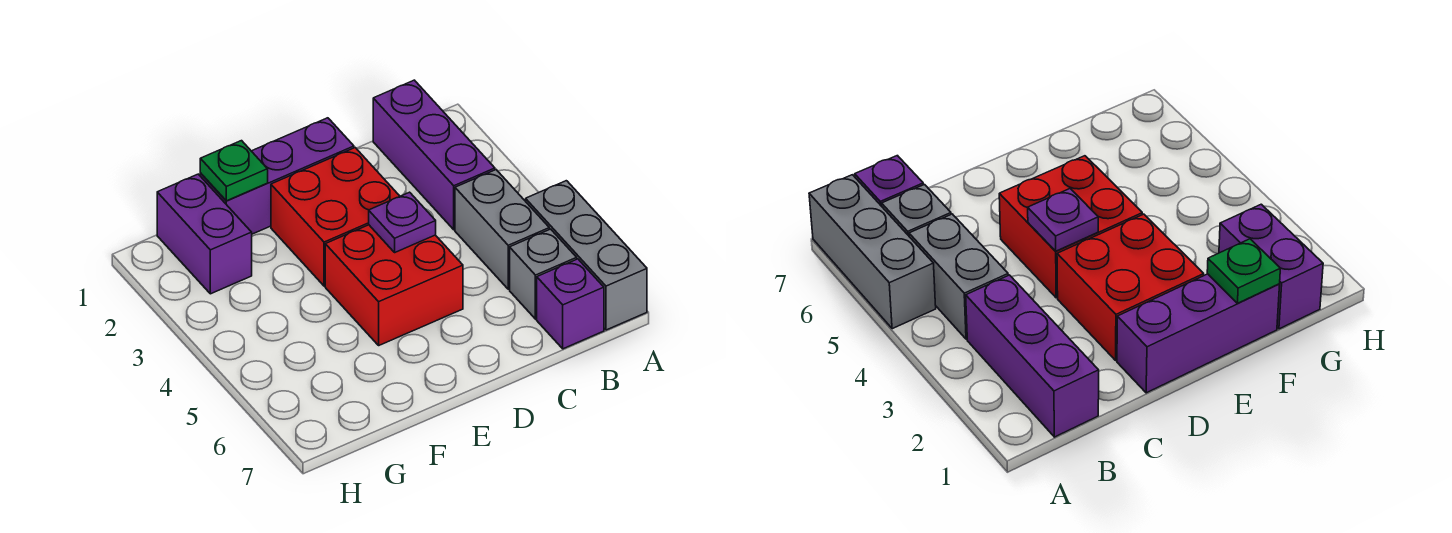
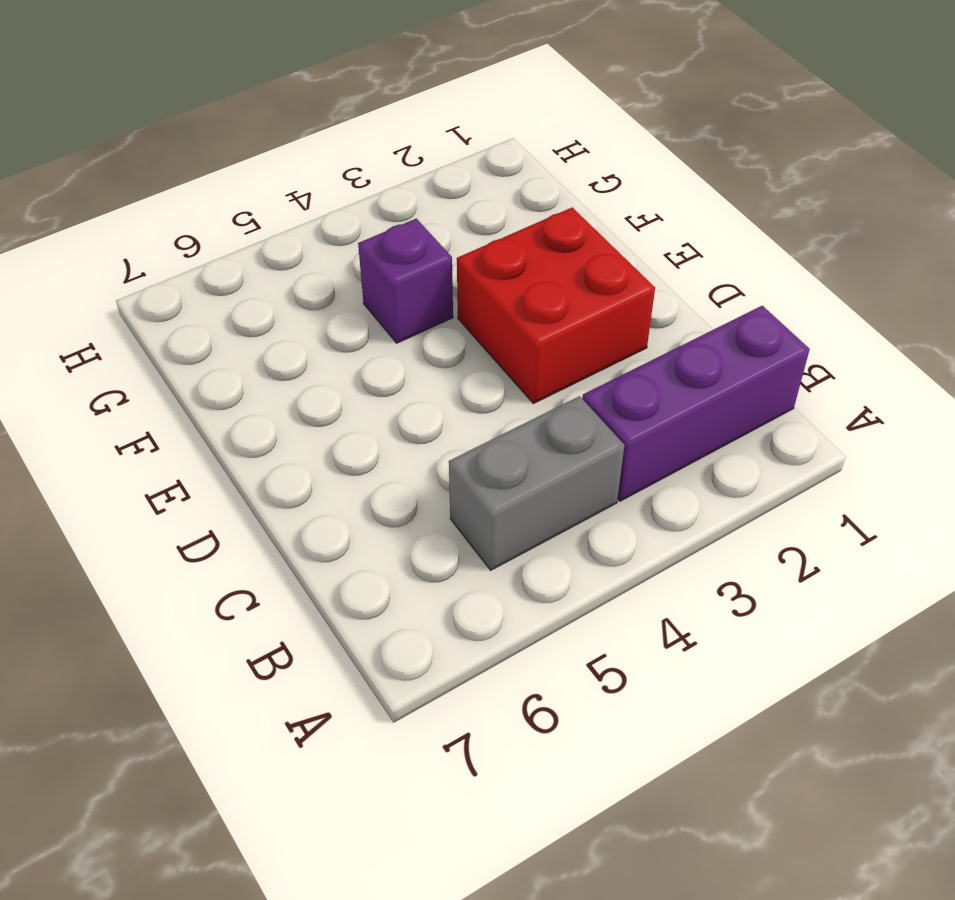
purple brick F4 level 1 -> purple brick B7 level 1
none -> grey brick A5:A7 level 1
none -> grey brick B6 level 1

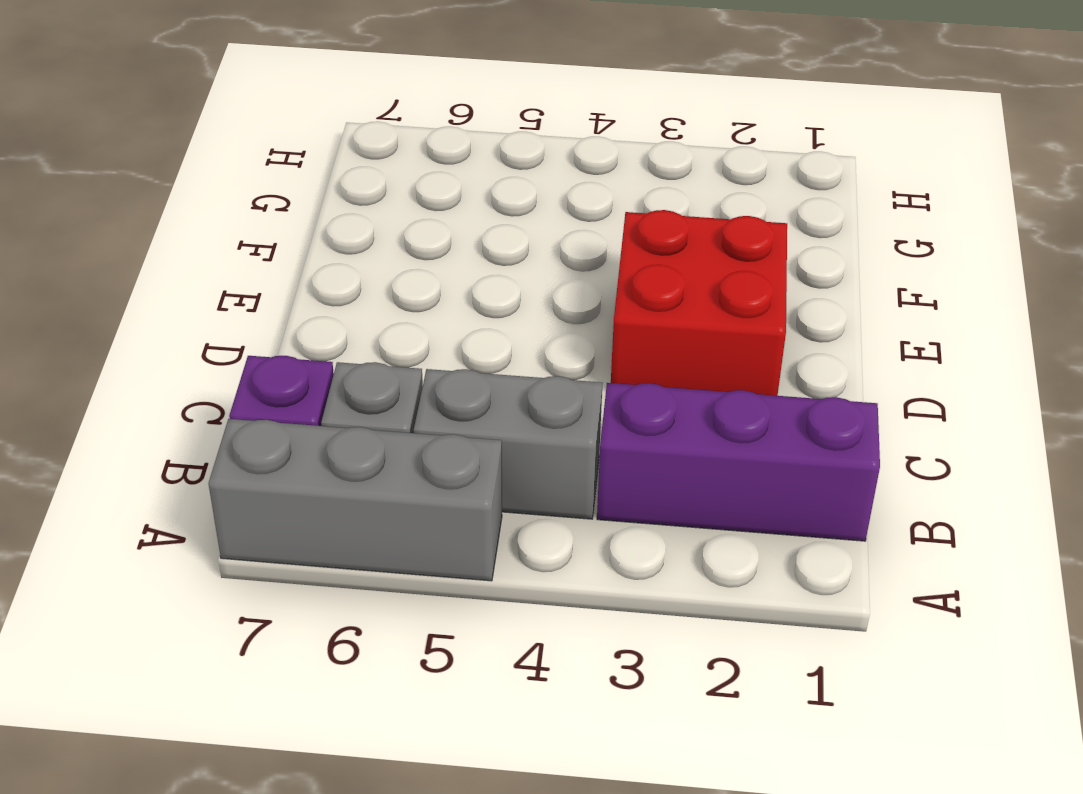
none -> purple brick D1:F1 level 1
none -> red brick D4:E5 level 1

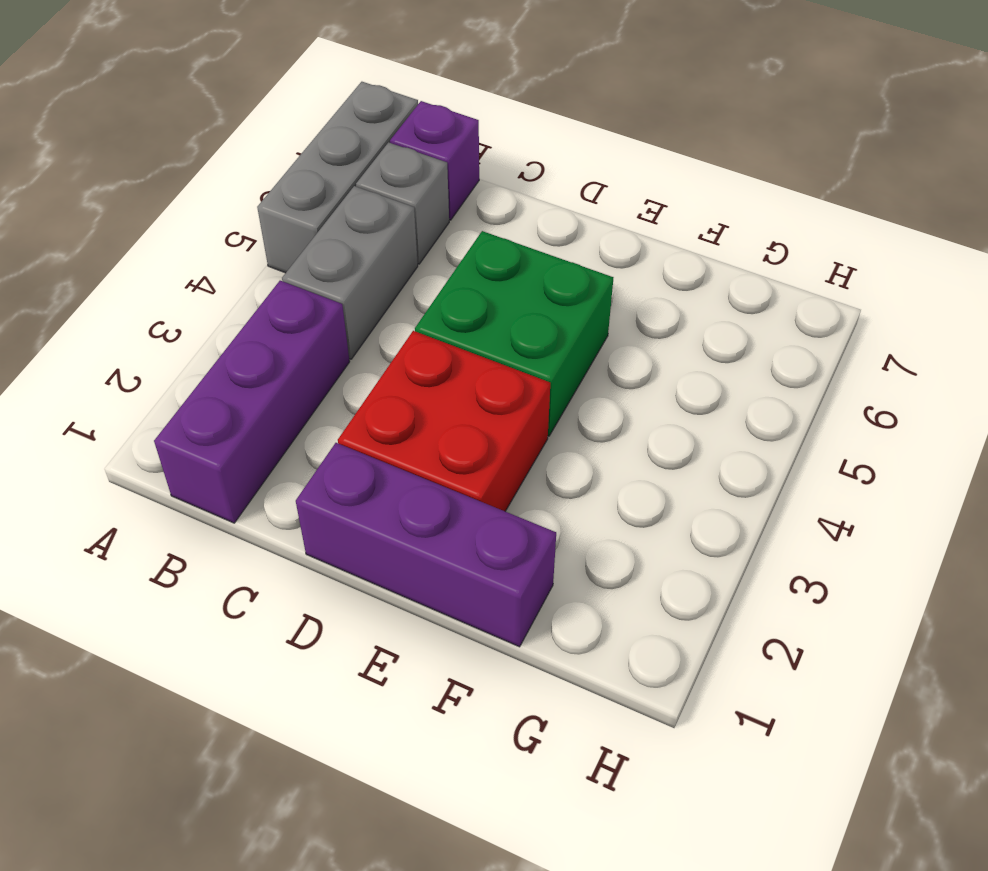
green brick D4:E5 level 1 -> red brick D4:E5 level 1
none -> purple brick G1:G2 level 1
none -> purple plate D4 level 2

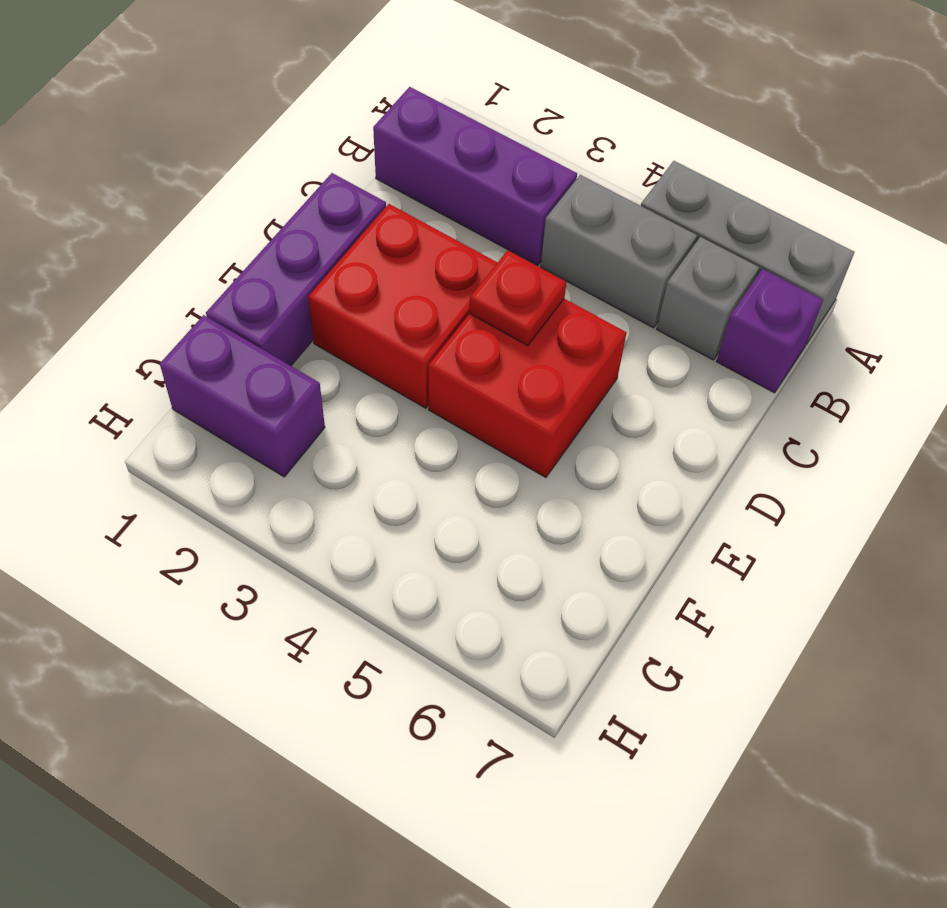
red plate D4 level 2 -> purple plate D4 level 2
none -> green plate F1 level 2

